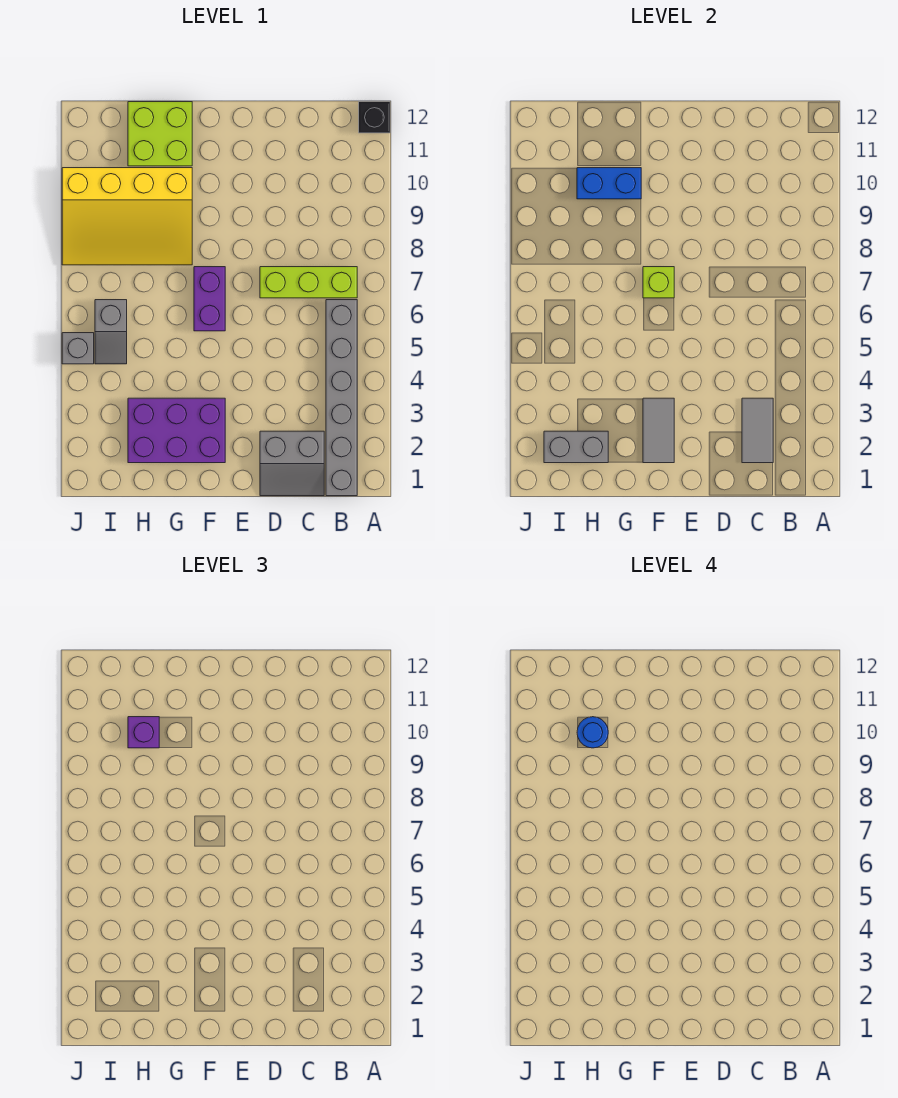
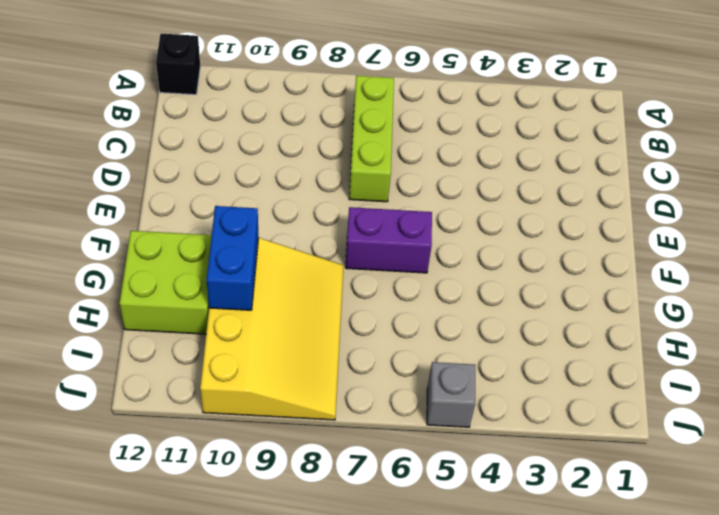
none -> grey brick B1:B6 level 1
none -> grey slope C1:D2 level 1 top 2
none -> purple brick F2:H3 level 1

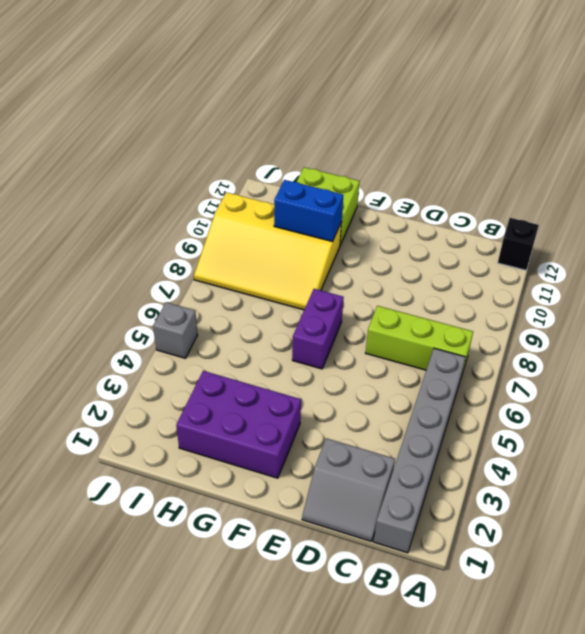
none -> grey slope I5:I6 level 1 top 6
none -> grey tile C2:C3 level 2
none -> grey tile F2:F3 level 2

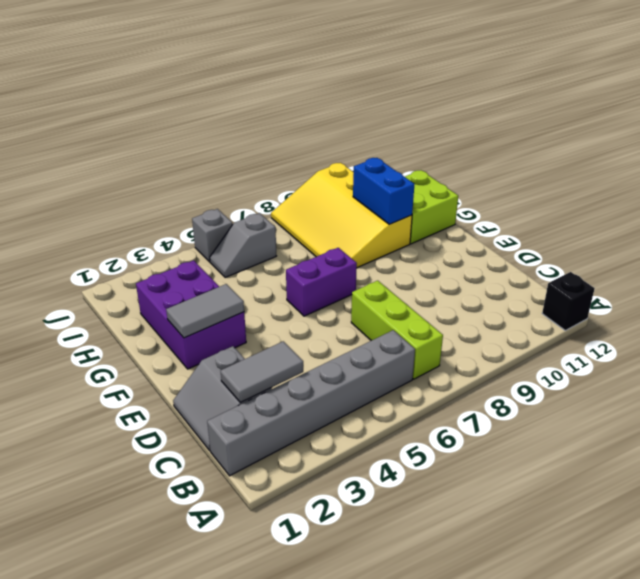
none -> lime brick F7 level 2
none -> grey brick H2:I2 level 2
none -> purple brick H10 level 3

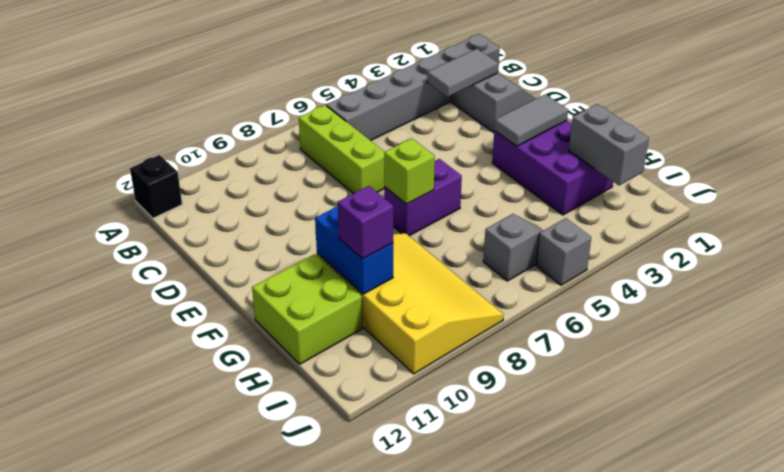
none -> blue round brick H10 level 4

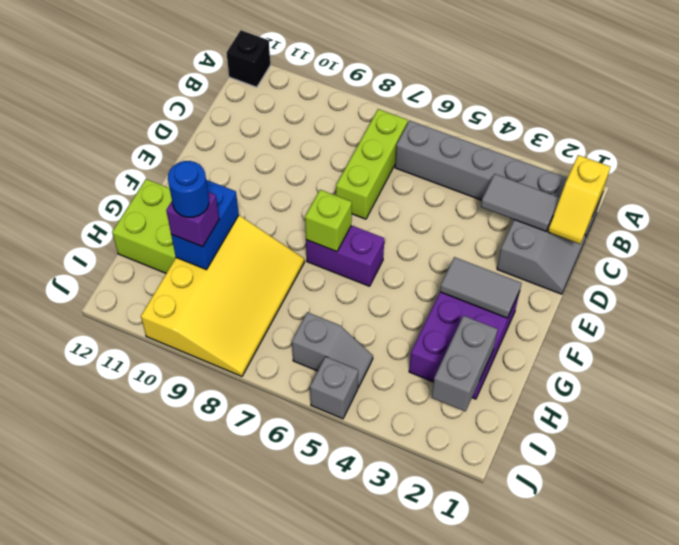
yellow slope B1:C1 level 2 top B -> none

